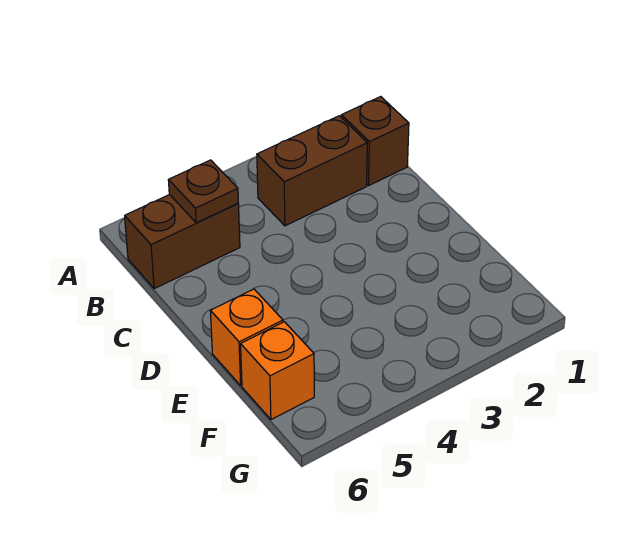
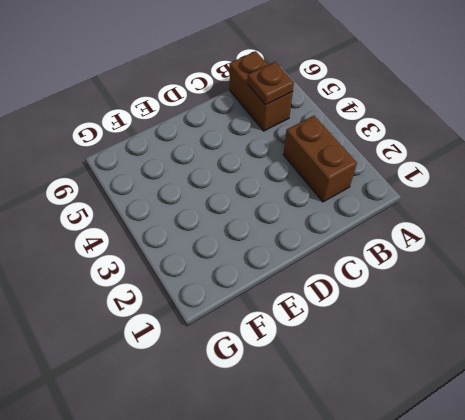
none -> brown brick B1 level 1
none -> orange brick E6 level 1

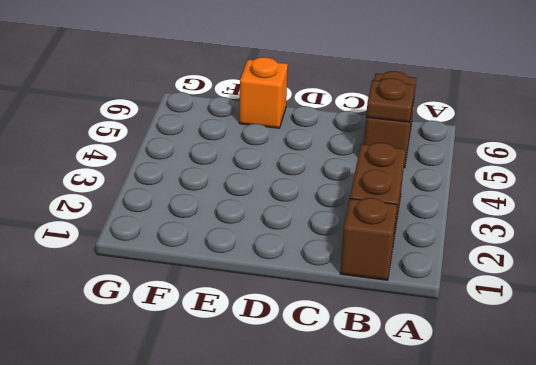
none -> orange brick F6 level 1

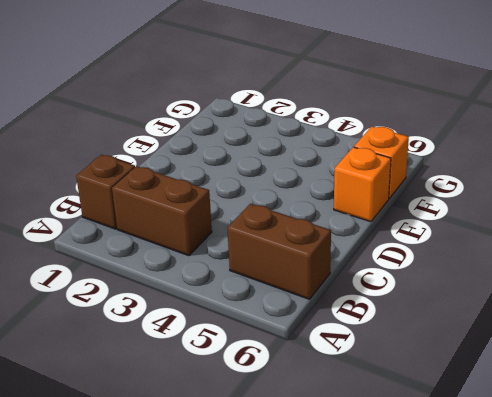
none -> brown plate B5 level 2

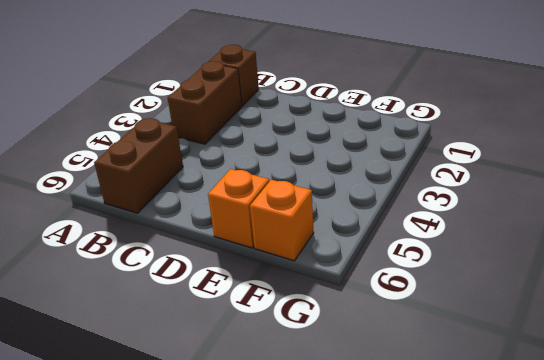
none -> brown plate B5 level 2

